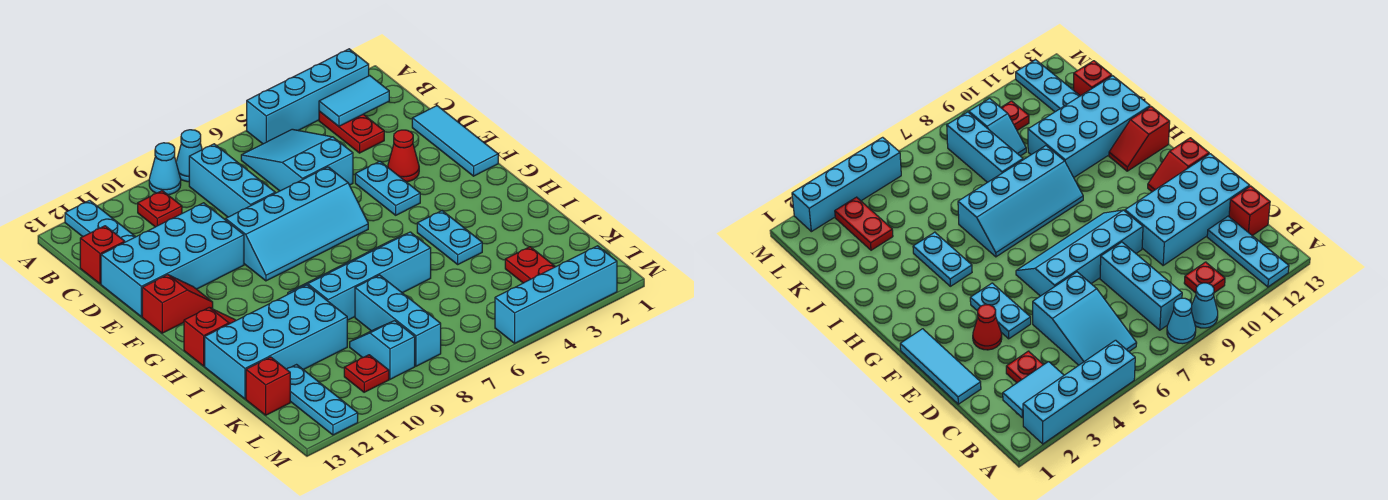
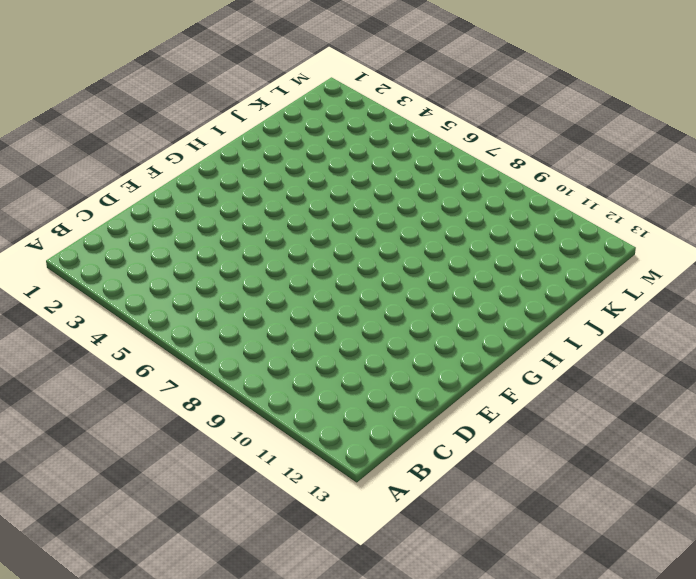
none -> cyan brick A2:A5 level 1
none -> cyan cone A8 level 1
none -> cyan cone A9 level 1

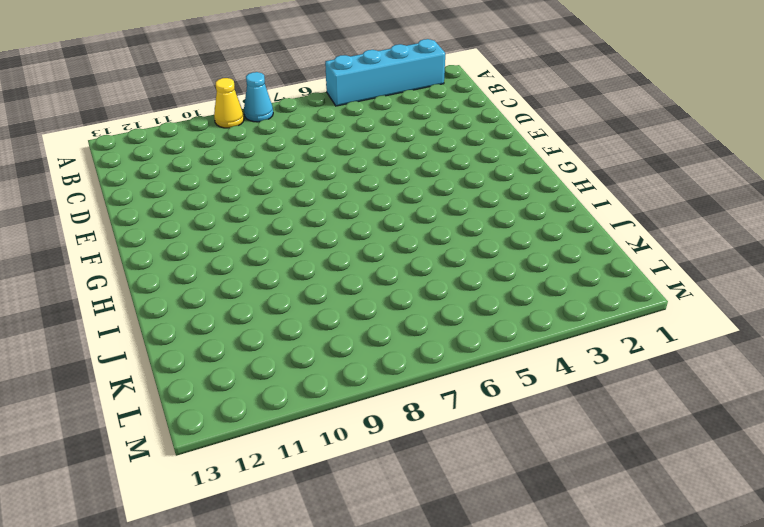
yellow cone A9 level 1 -> cyan cone A9 level 1
none -> cyan plate A12:C12 level 1
none -> red plate B3:C3 level 1
none -> cyan slope B5:D6 level 1 top D

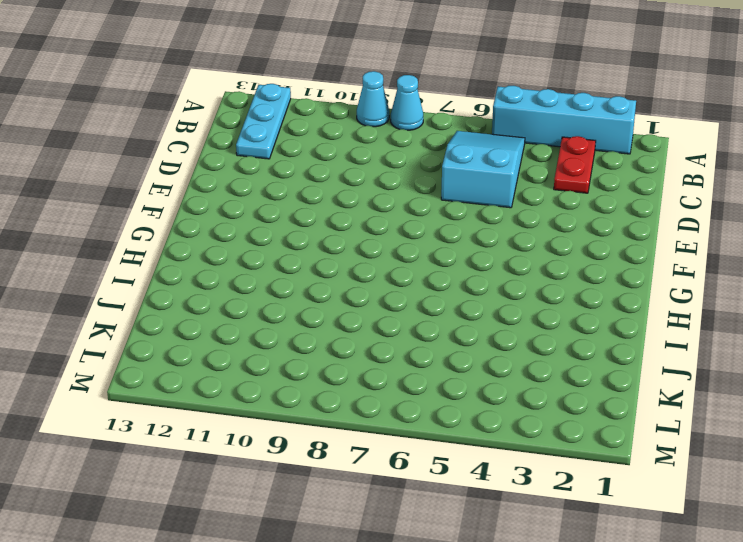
none -> cyan brick B8:D8 level 1
none -> red plate B10 level 1
none -> red brick C13 level 1

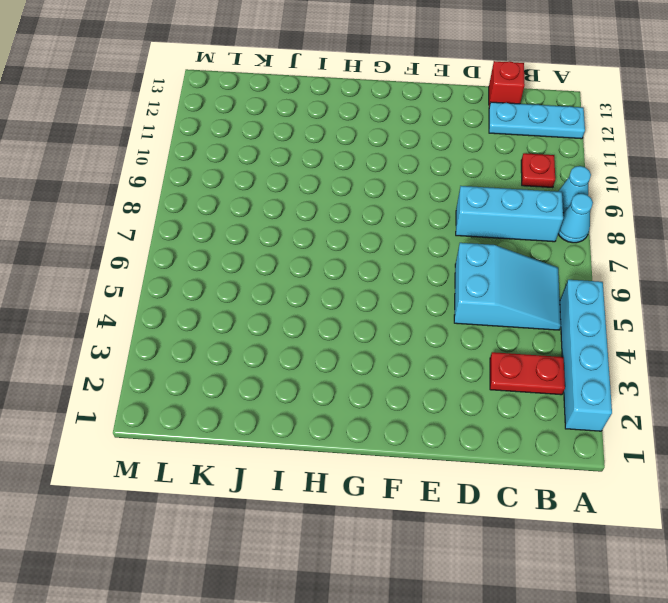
none -> cyan tile D1:F1 level 1
none -> cyan brick D10:E13 level 1
none -> red cone E3 level 1

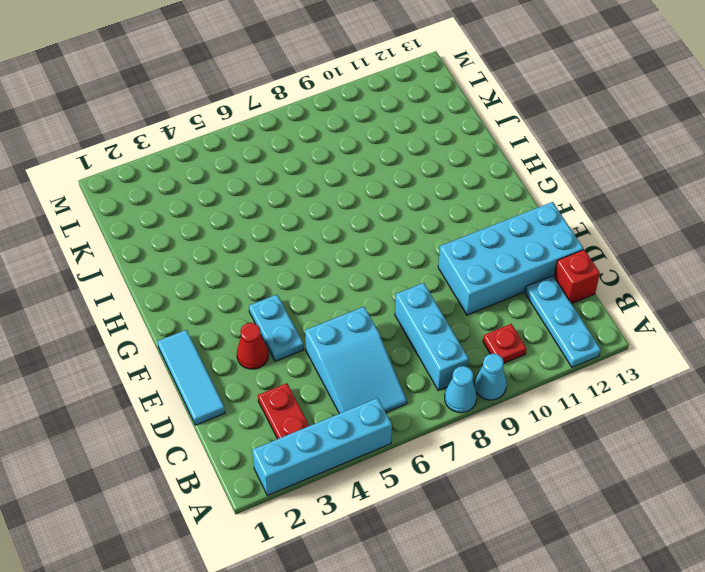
none -> cyan slope E6:F9 level 1 top E
none -> red slope F12:F13 level 1 top 13
none -> cyan plate H4:I4 level 1

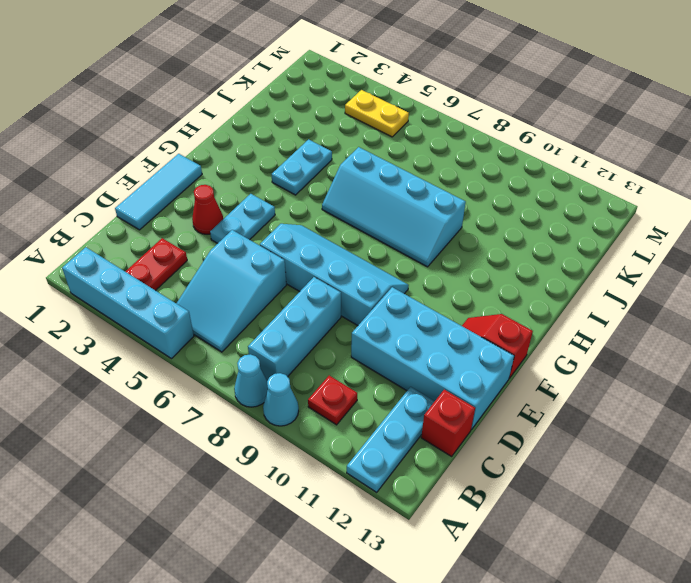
yellow plate L4:L5 level 1 -> none
none -> red slope H12:H13 level 1 top 13
none -> cyan brick I10:J13 level 1
none -> cyan brick J8:L8 level 1

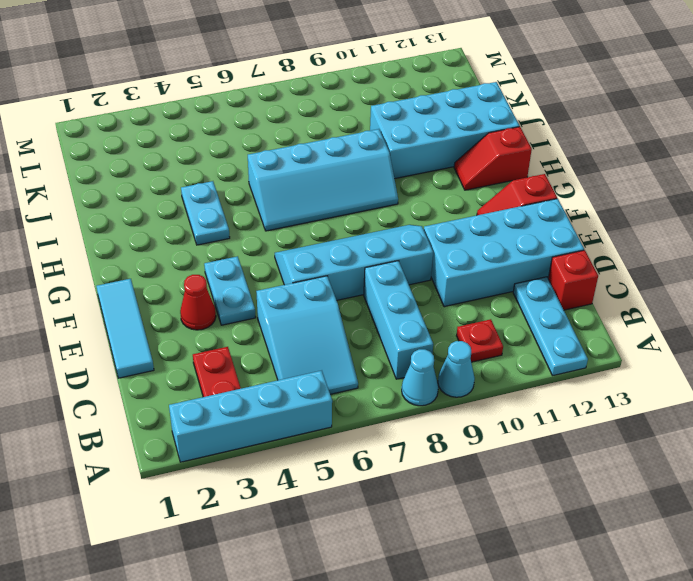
none -> cyan brick J8:L8 level 1
none -> red plate K3:L3 level 1
none -> cyan slope K9:L9 level 1 top L

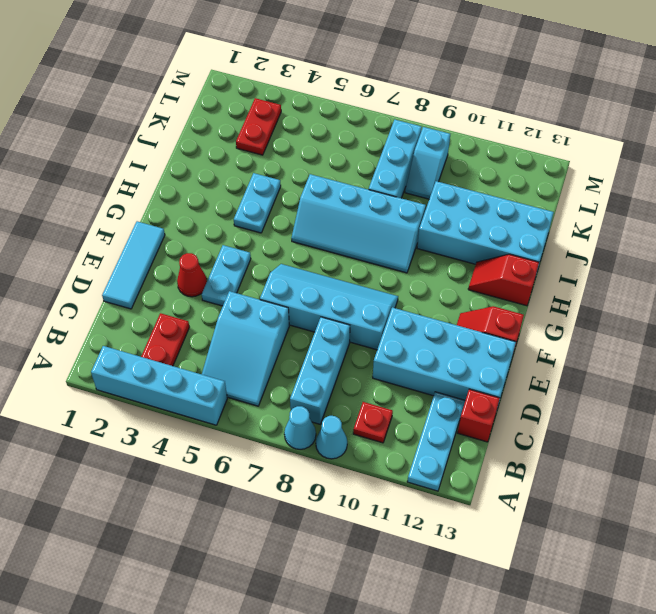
none -> cyan plate K12:M12 level 1
none -> red brick K13 level 1
none -> red plate L10 level 1

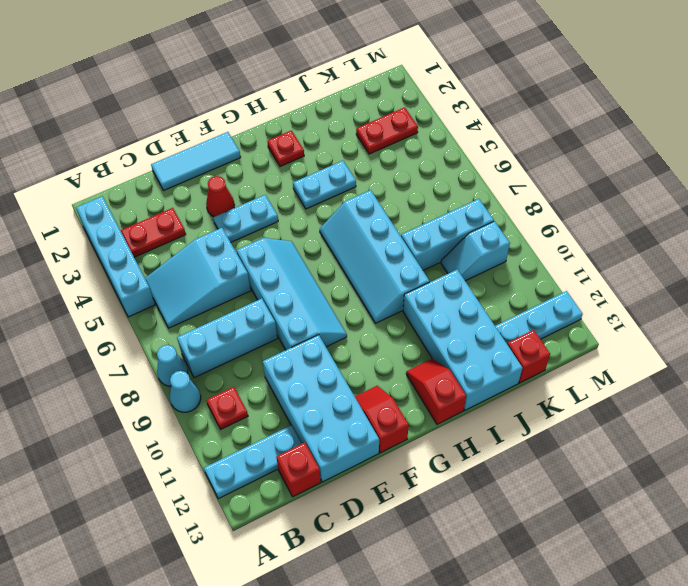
red plate H2 level 1 -> red plate L10 level 1
none -> cyan brick M2:M5 level 1
none -> cyan tile B2:B3 level 2

